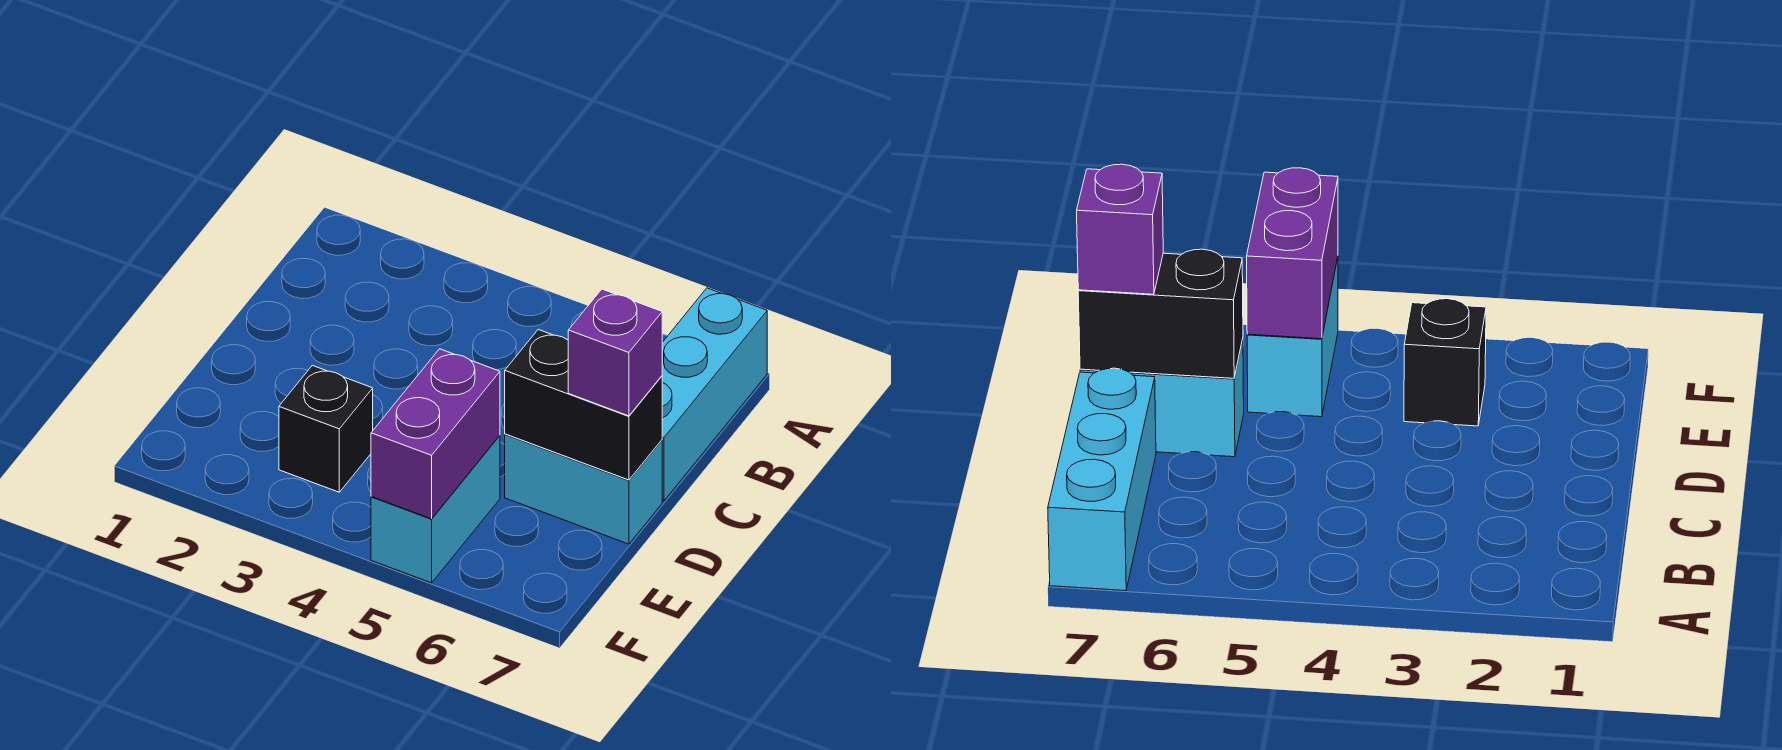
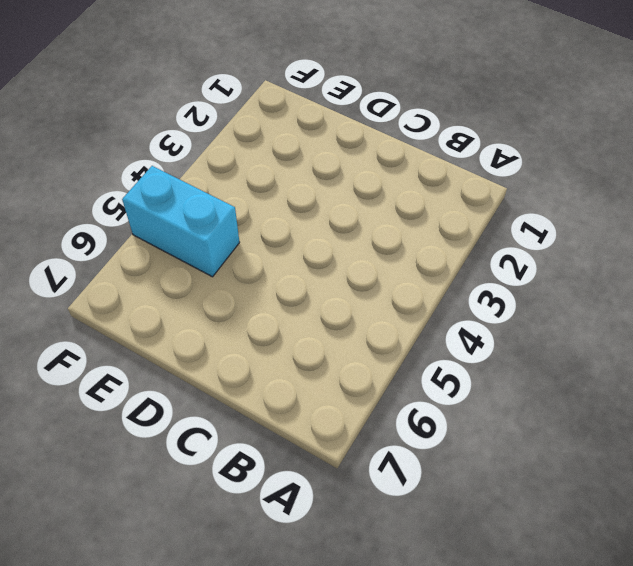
none -> cyan brick A7:C7 level 1
none -> cyan brick D6:D7 level 1

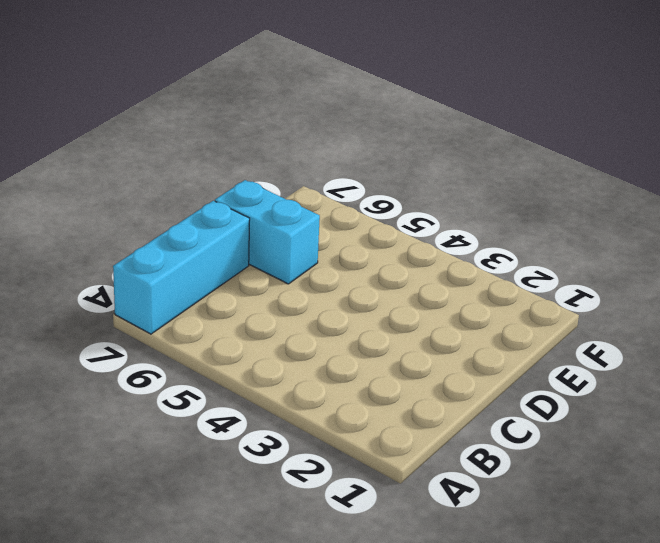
none -> black brick E3 level 1
none -> cyan brick E5:F5 level 1

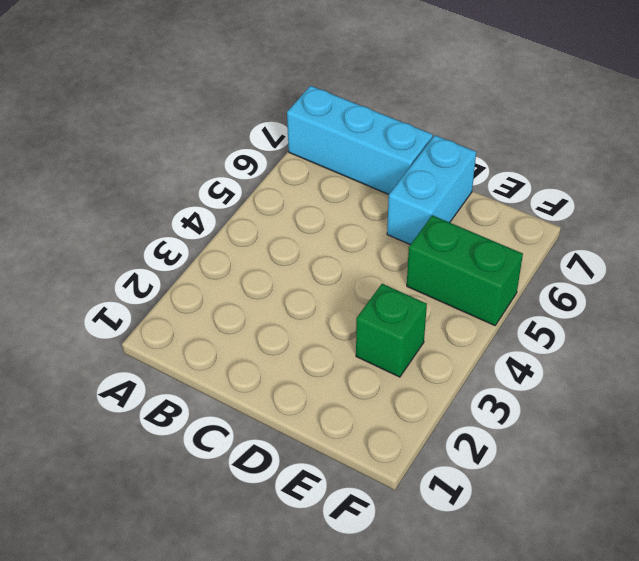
green brick E3 level 1 -> black brick E3 level 1
green brick E5:F5 level 1 -> cyan brick E5:F5 level 1
none -> black brick D6:D7 level 2
none -> purple brick E5:F5 level 2

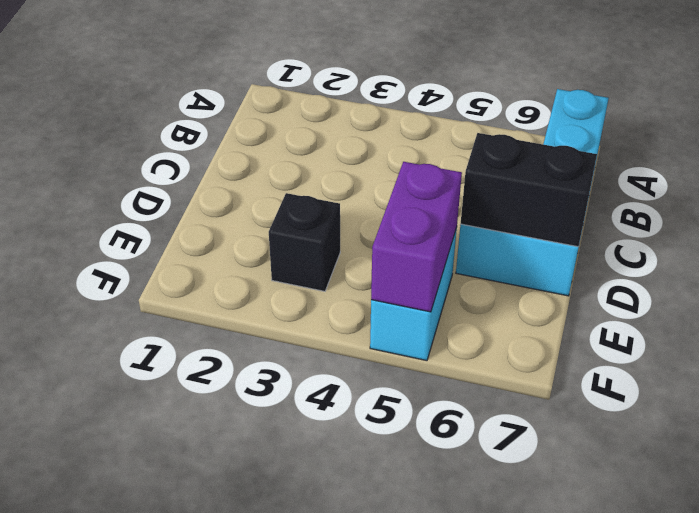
none -> purple brick D7 level 3

